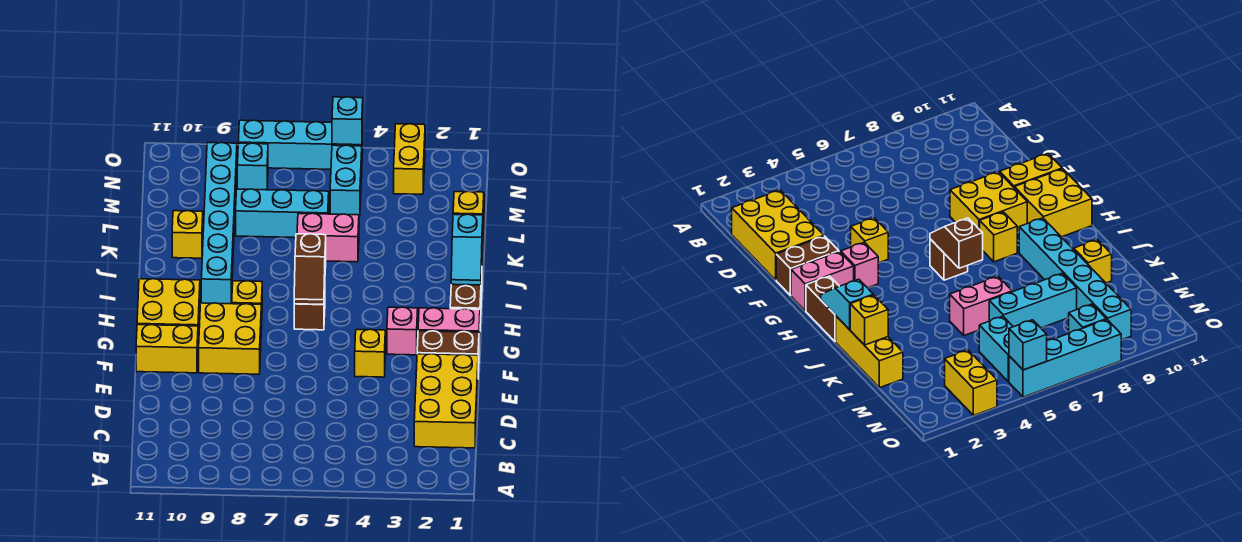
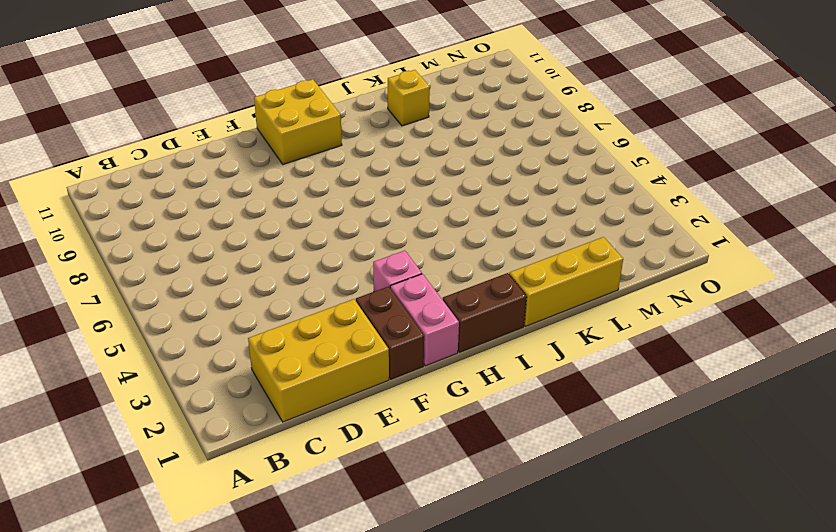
none -> yellow brick F4 level 1
none -> yellow brick F8:G9 level 1
none -> yellow brick F10:F11 level 1

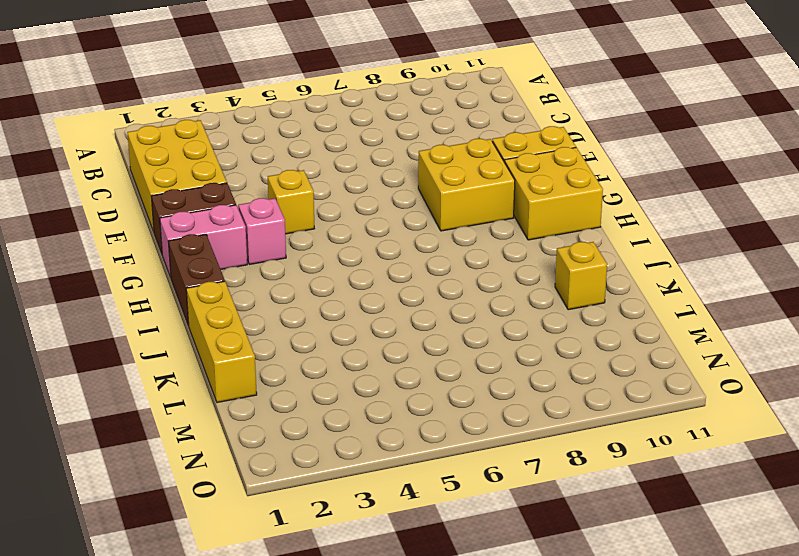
none -> brown brick H6 level 1
none -> yellow brick H8 level 1
none -> cyan brick I9:N9 level 1

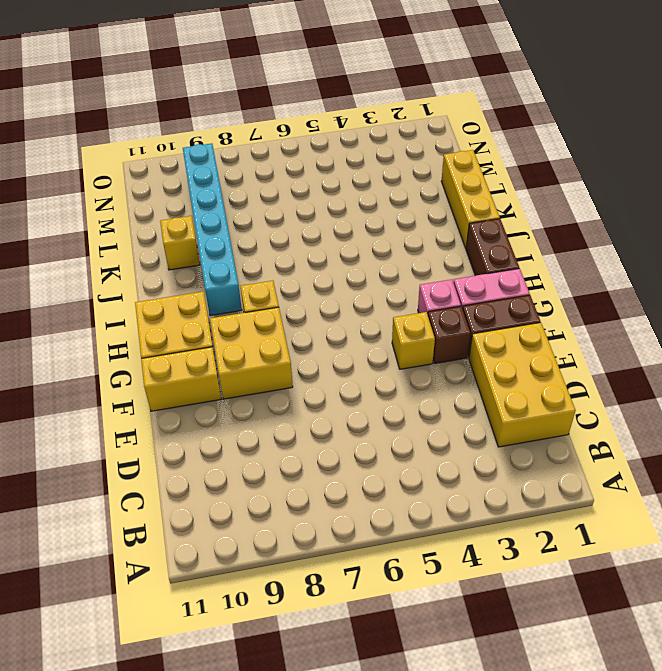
brown brick F3 level 1 -> brown brick H6 level 1
none -> pink brick K5:K6 level 1
none -> cyan brick L6:L8 level 1
none -> cyan brick M5:N5 level 1

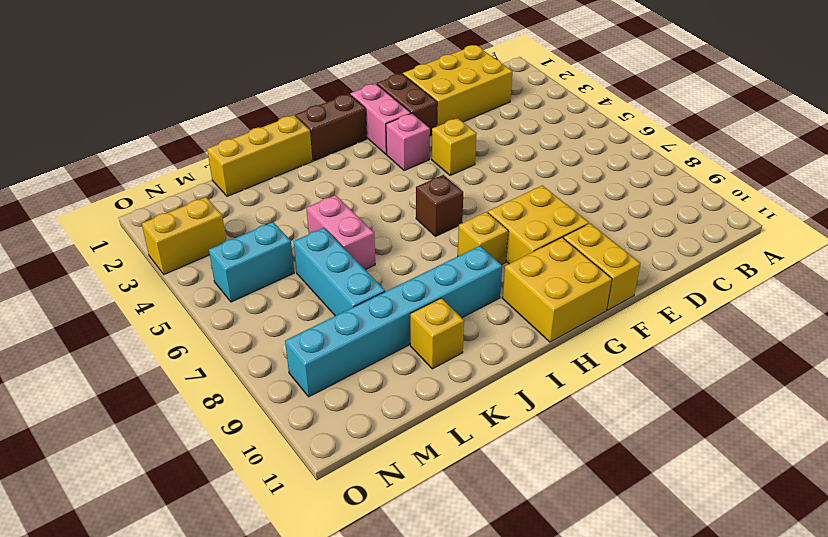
none -> cyan brick N8 level 1
none -> cyan brick O5:O8 level 1
none -> brown slope H6:I6 level 2 top I

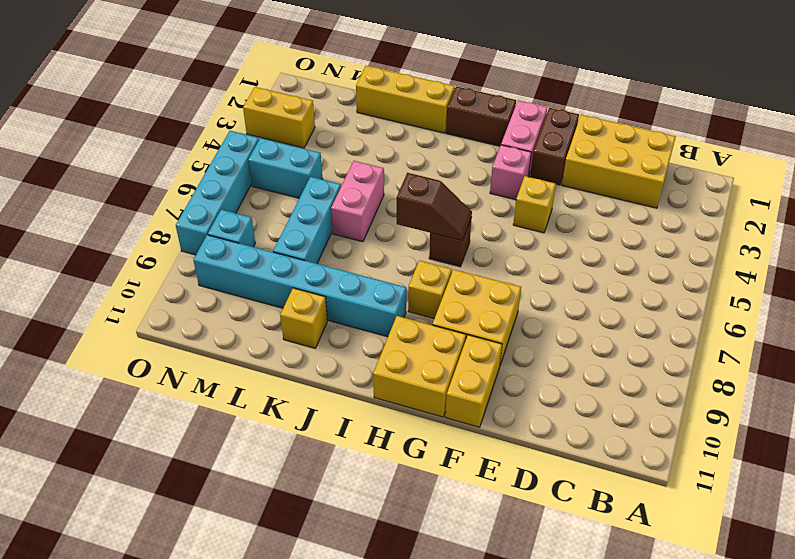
none -> cyan slope I1:J1 level 2 top J
none -> yellow brick K1 level 2
none -> cyan brick O5 level 2

